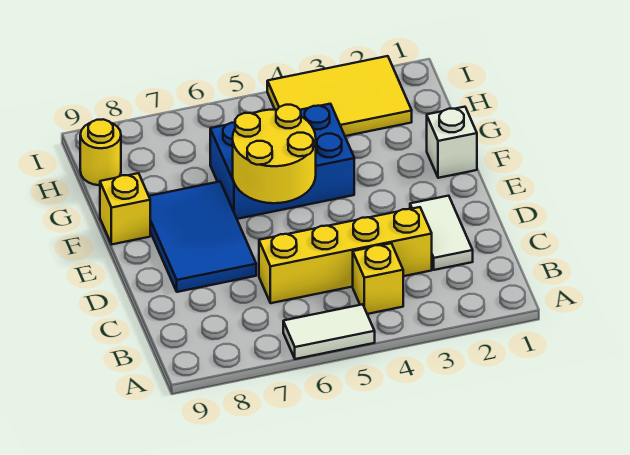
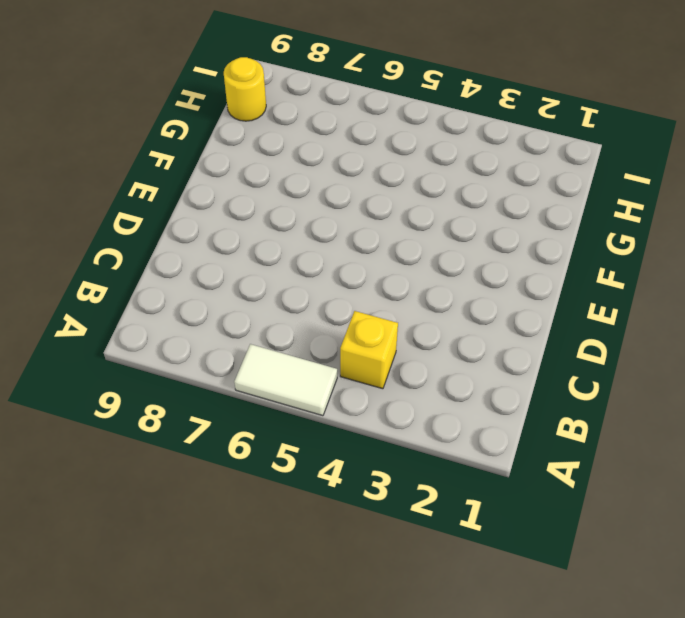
none -> white tile C2:D2 level 1
none -> yellow brick C3:C6 level 1

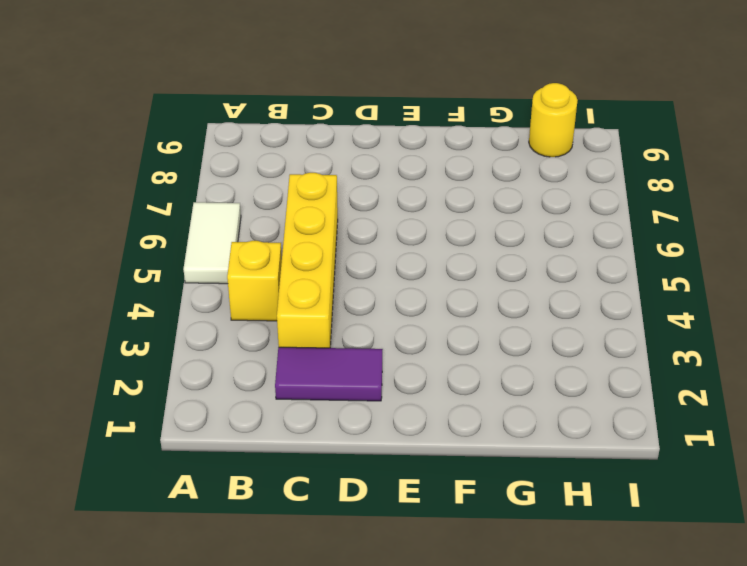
purple tile C2:D2 level 1 -> white tile C2:D2 level 1
none -> blue tile D7:F8 level 1
none -> white brick F1 level 1

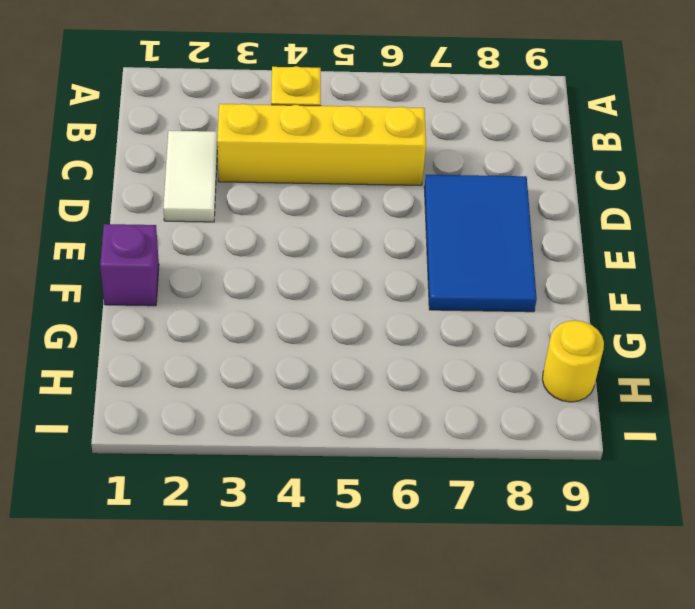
purple brick F1 level 1 -> white brick F1 level 1
none -> white tile A5:A6 level 1
none -> blue brick F4:G6 level 1

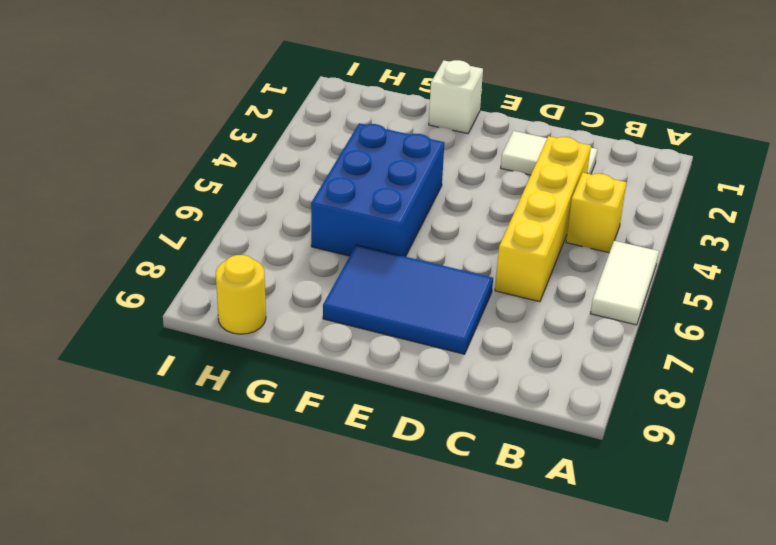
none -> yellow brick F9 level 1
none -> yellow tile H2:I4 level 1

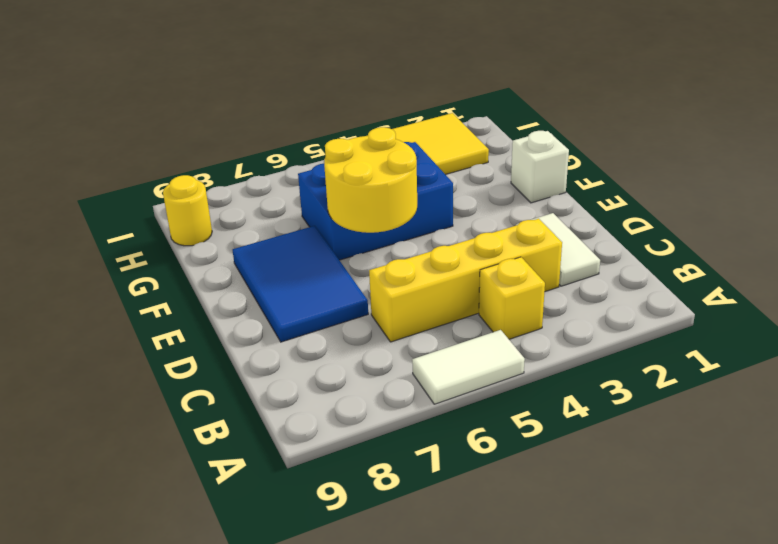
none -> yellow brick F9 level 1

